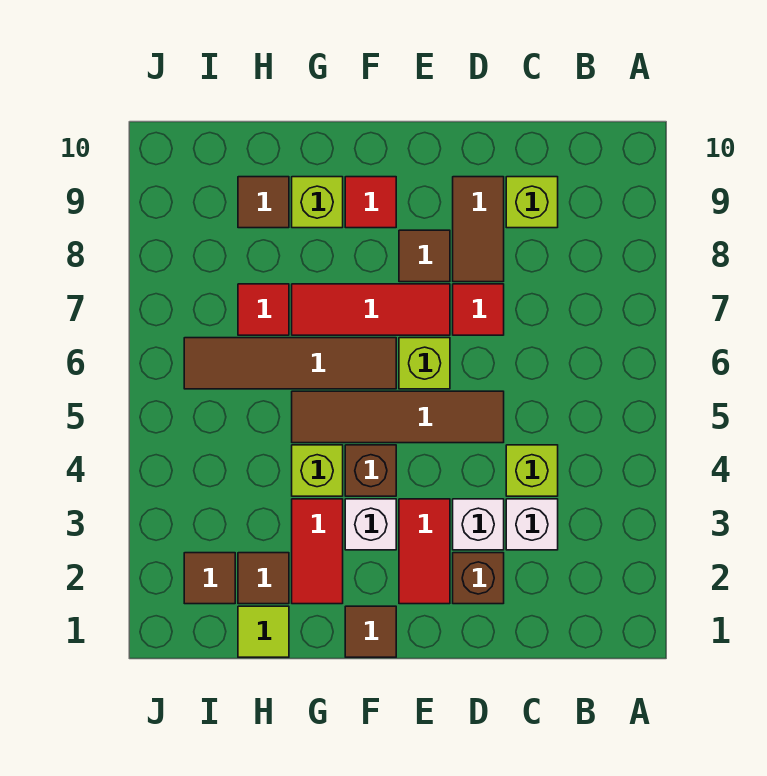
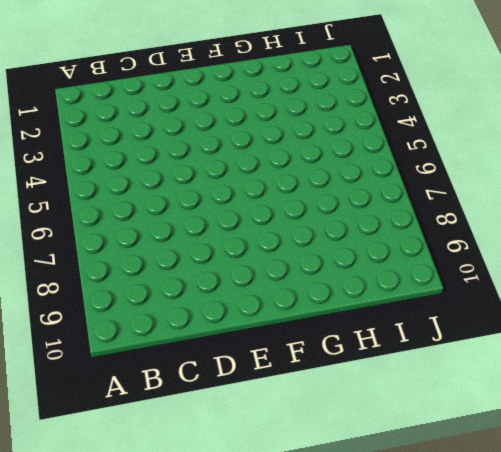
none -> white brick C3 level 1
none -> lime brick C4 level 1
none -> lime brick C9 level 1

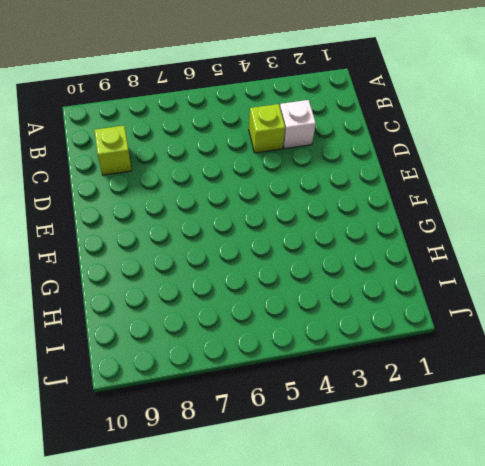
none -> brown brick D2 level 1
none -> white brick D3 level 1
none -> brown tile D5:G5 level 1

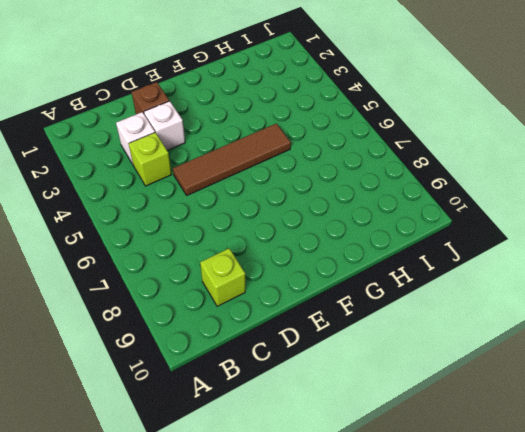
none -> red tile D7 level 1
none -> brown tile D8:D9 level 1
none -> red tile E2:E3 level 1

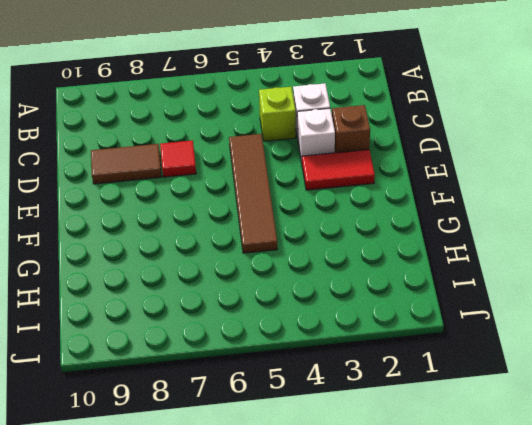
none -> lime brick C9 level 1
none -> lime brick E6 level 1
none -> red tile E7:G7 level 1

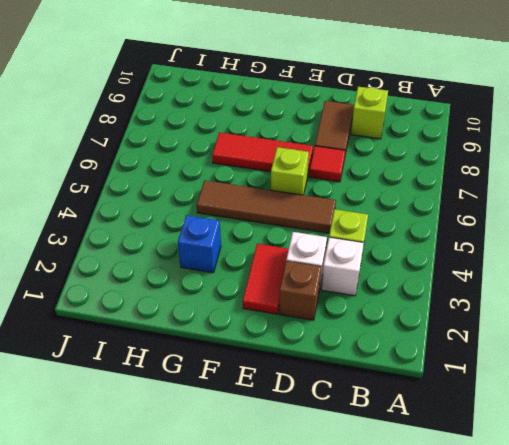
blue brick G3 level 1 -> red tile G2:G3 level 1
none -> brown tile E8 level 1
none -> brown tile F1 level 1
none -> white brick F3 level 1

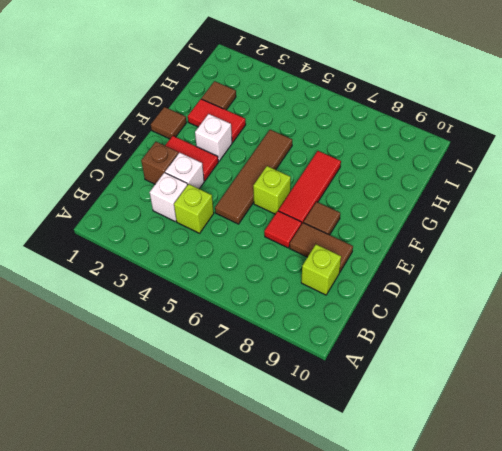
none -> brown brick F4 level 1
none -> brown tile F6:I6 level 1
none -> red tile F9 level 1

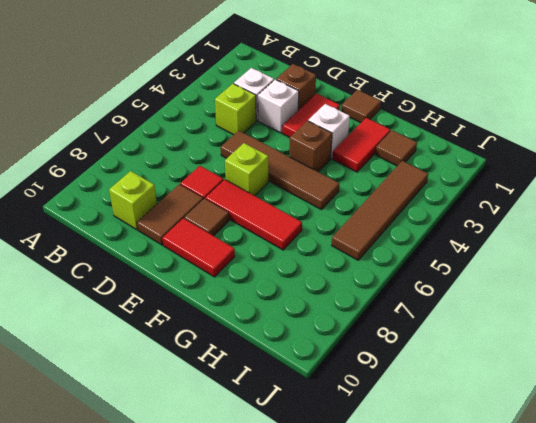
red tile E9:F9 level 1 -> red tile F9 level 1
brown tile I3:I6 level 1 -> brown tile F6:I6 level 1
none -> lime brick G4 level 1
none -> lime brick G9 level 1
none -> lime tile H1 level 1

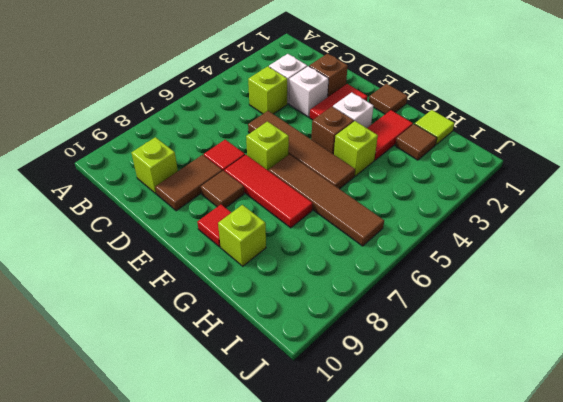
none -> red tile H7 level 1
none -> brown tile H9 level 1
none -> brown tile I2 level 1

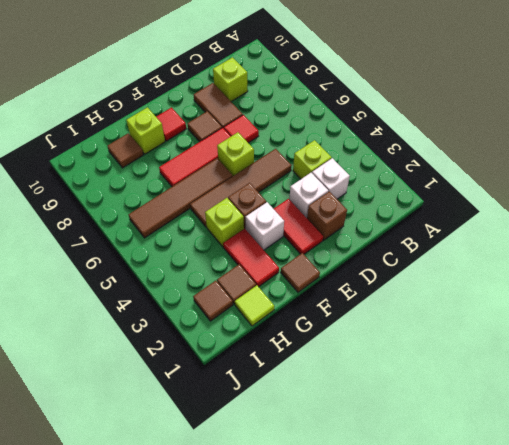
none -> red tile H7 level 1

